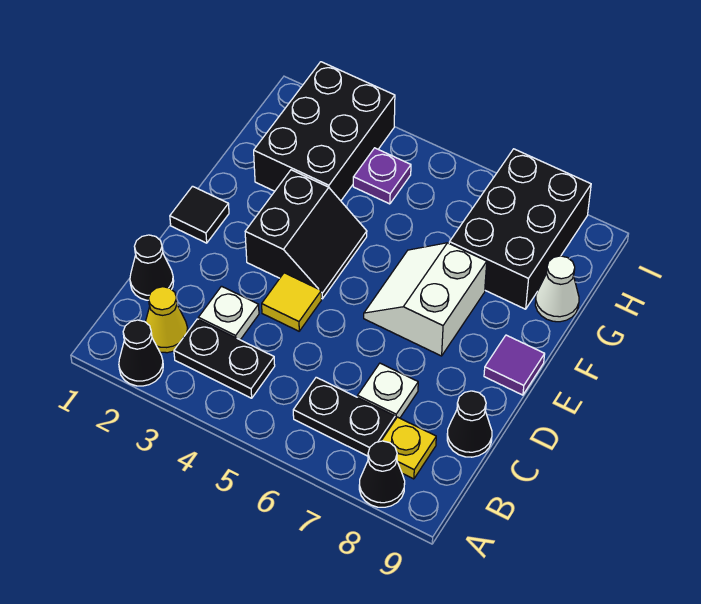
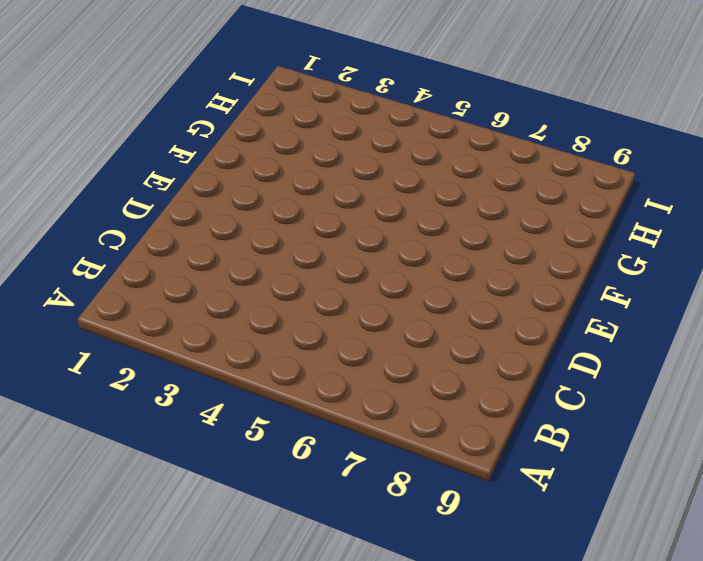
none -> black cone A2 level 1
none -> black cone A8 level 1
none -> yellow cone B2 level 1

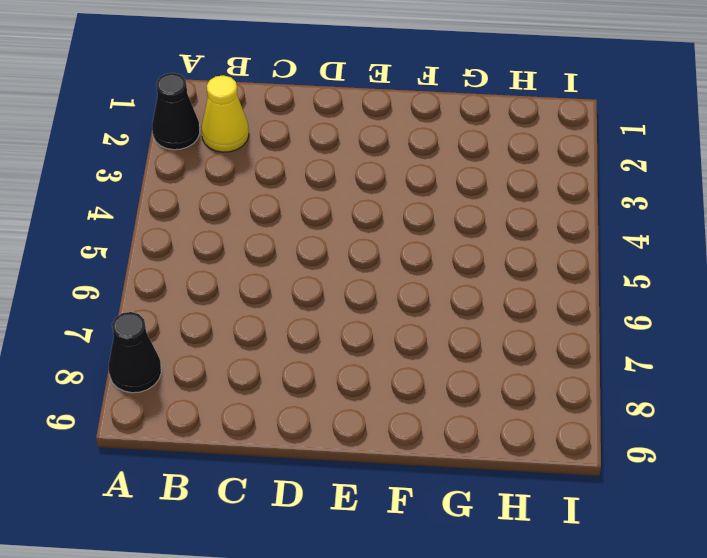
none -> black plate B3:B4 level 1
none -> black plate B6:B7 level 1
none -> yellow plate B8 level 1

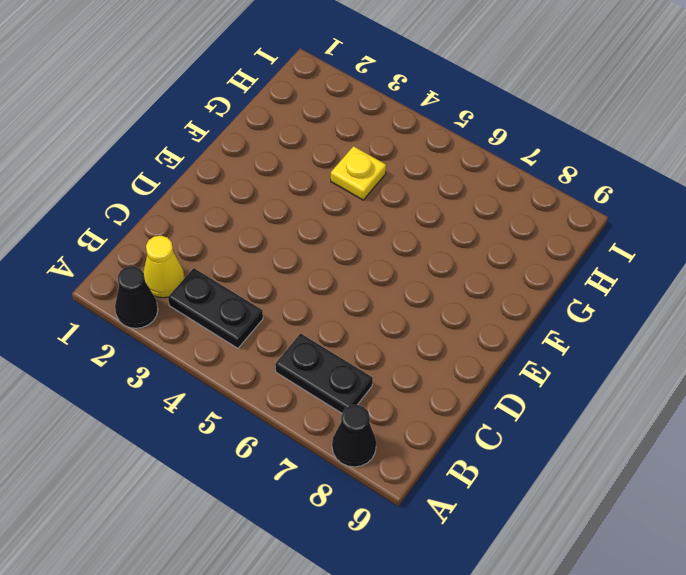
yellow plate G4 level 1 -> yellow plate B8 level 1
none -> black cone C1 level 1
none -> white plate C3 level 1
none -> white plate C7 level 1

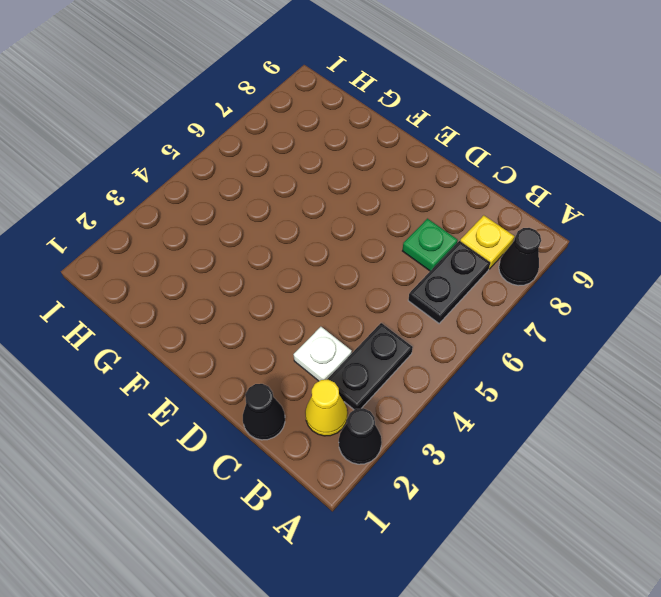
green plate C7 level 1 -> white plate C7 level 1
none -> black cone C9 level 1
none -> yellow tile D4 level 1
none -> black tile E1 level 1

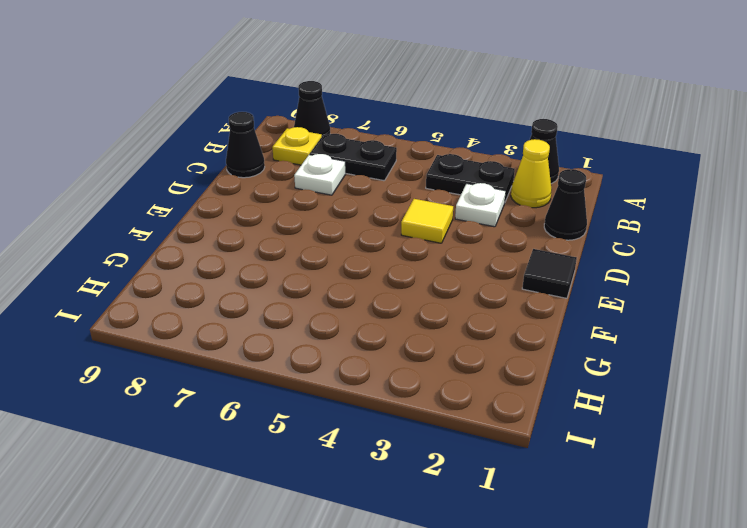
none -> black slope E3:F4 level 1 top 3
none -> white slope E6:F7 level 1 top 7
none -> purple tile E9 level 1

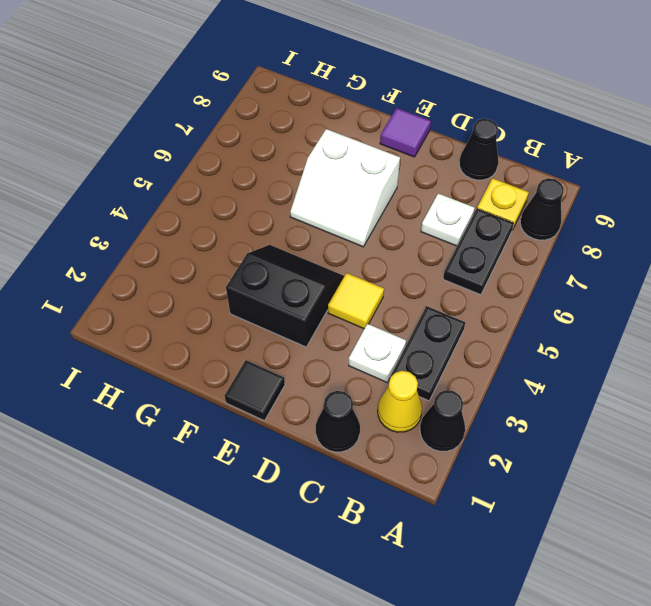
none -> black brick G2:I3 level 1
none -> black brick G7:I8 level 1
none -> white cone G9 level 1

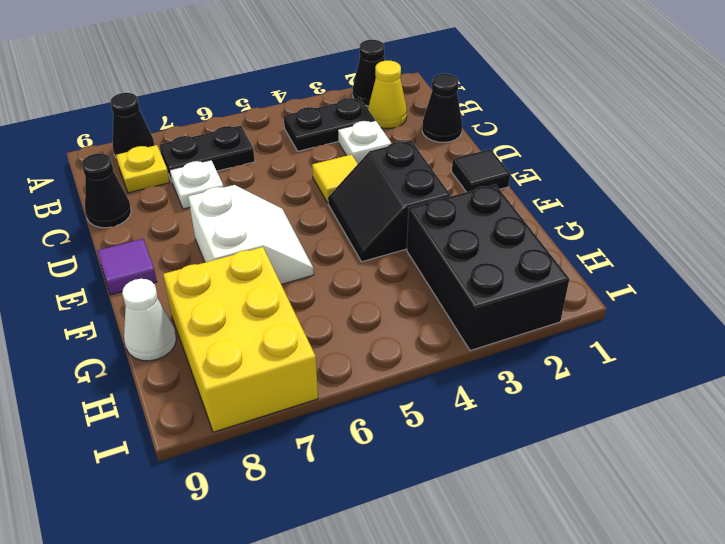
yellow brick G7:I8 level 1 -> black brick G7:I8 level 1
none -> purple plate H4 level 1

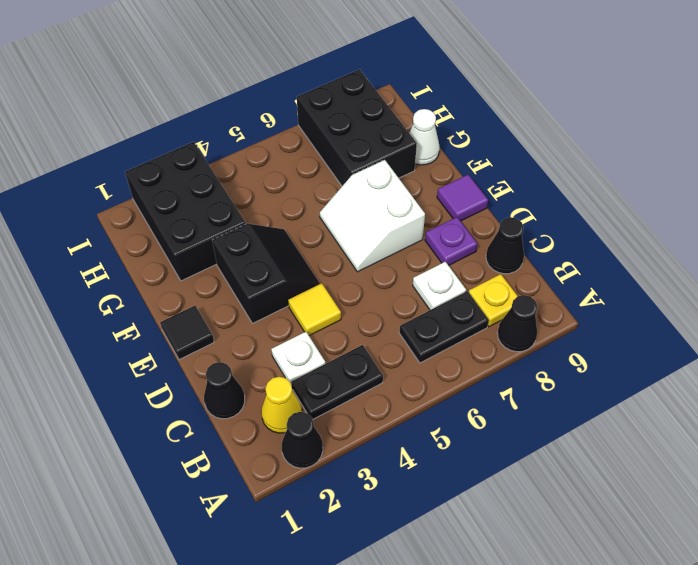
purple plate D8 level 1 -> purple plate H4 level 1

